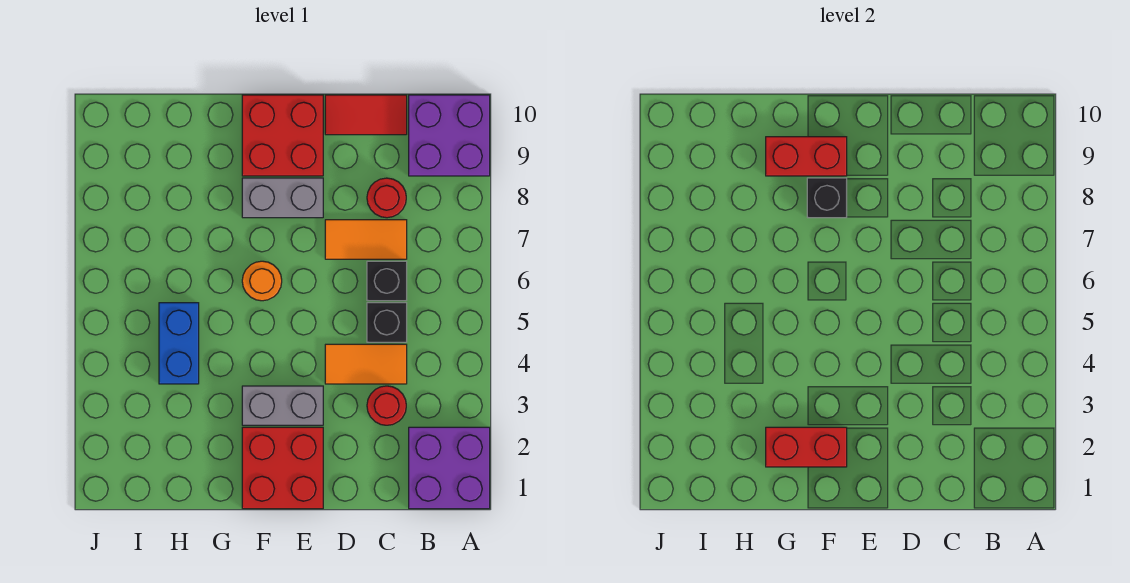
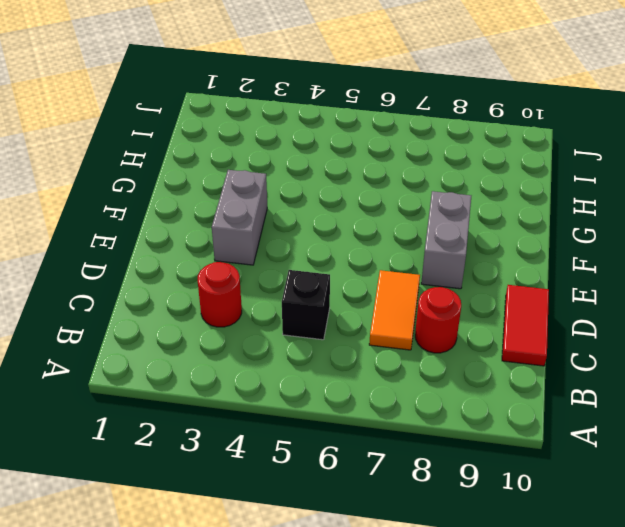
none -> purple brick A1:B2 level 1
none -> purple brick A9:B10 level 1
none -> orange tile C4:D4 level 1

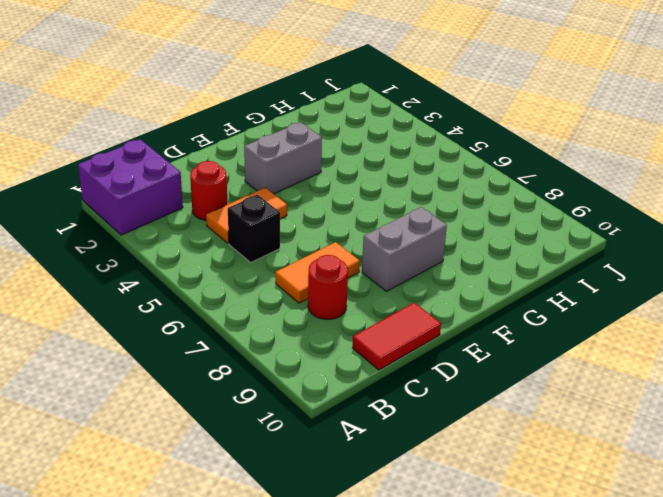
none -> purple brick A9:B10 level 1
none -> black brick C6 level 1
none -> red brick E1:F2 level 1

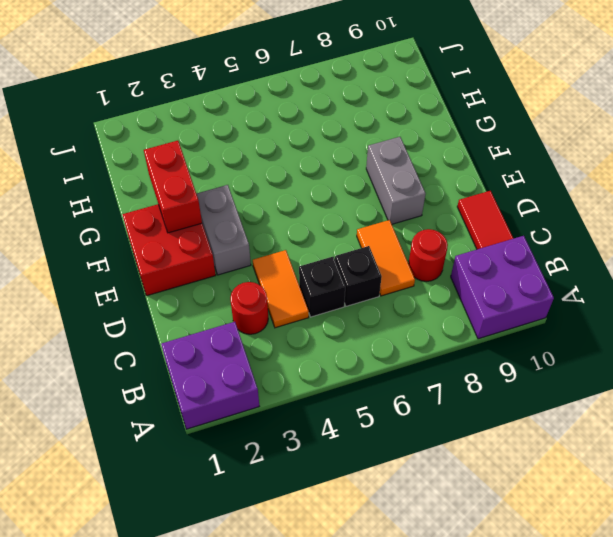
none -> red brick E9:F10 level 1
none -> orange round brick F6 level 1
none -> blue brick H4:H5 level 1

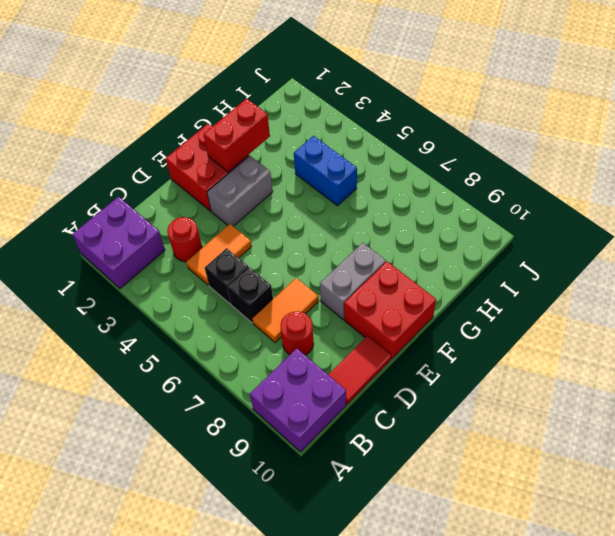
none -> orange round brick F6 level 1
none -> black brick F8 level 2
none -> red brick F9:G9 level 2

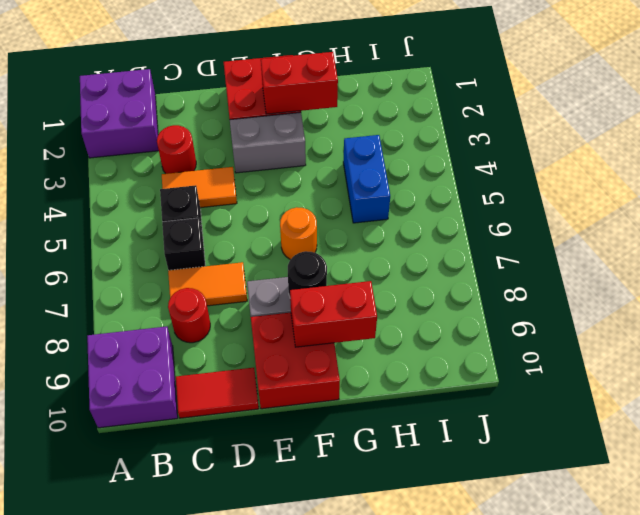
black round brick F8 level 2 -> black brick F8 level 2

